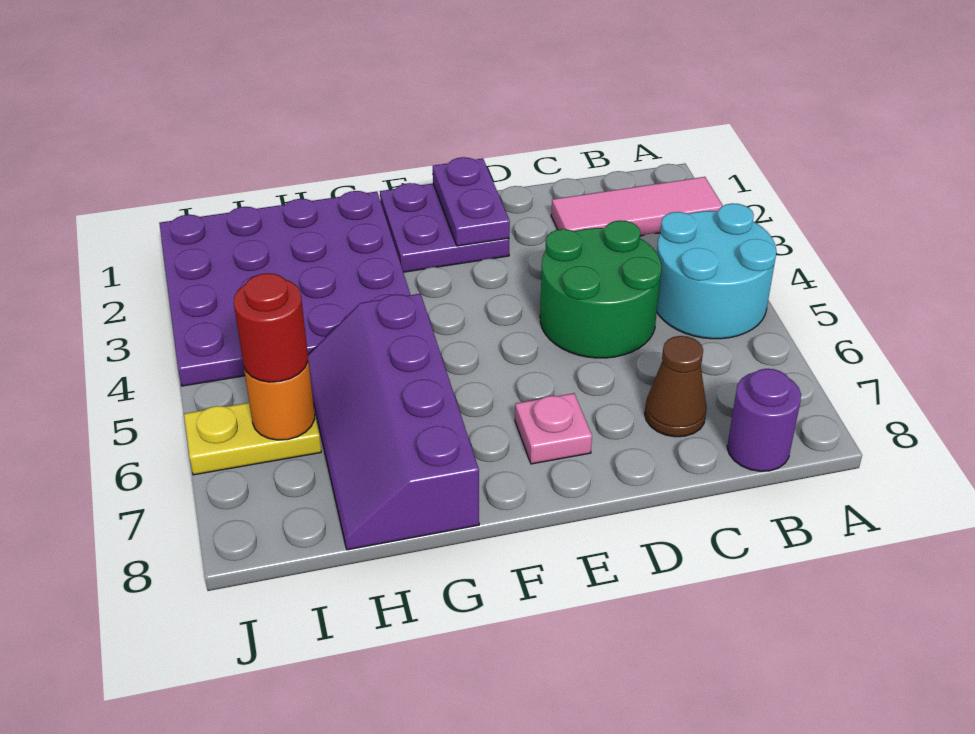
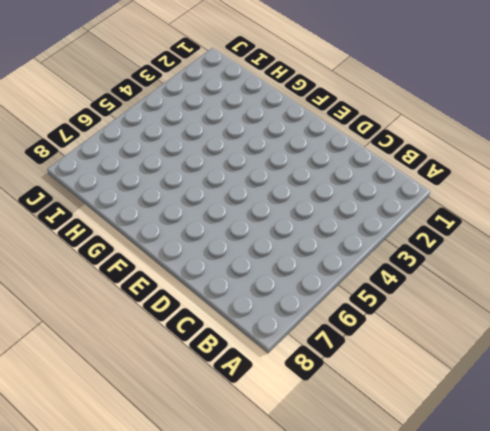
none -> pink tile A2:C2 level 1
none -> cyan round brick A4:B5 level 1
none -> purple round brick B8 level 1

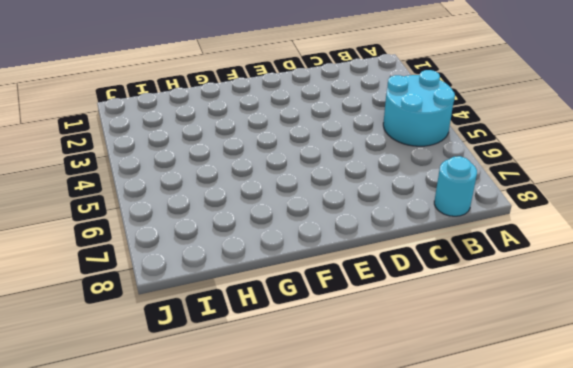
cyan round brick B8 level 1 -> purple round brick B8 level 1
none -> pink tile A2:C2 level 1
none -> green round brick C4:D5 level 1
none -> brown cone C7 level 1

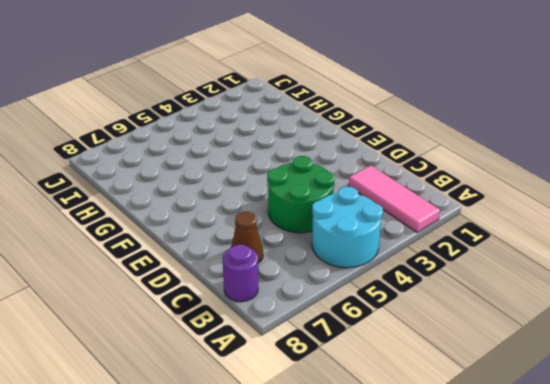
none -> purple plate E1:F2 level 1
none -> pink plate E7 level 1
none -> purple plate G1:J4 level 1

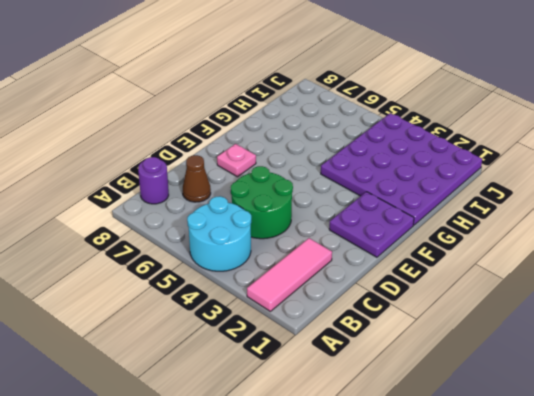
none -> purple slope G5:H8 level 1 top G
none -> yellow plate I6:J6 level 1
none -> purple plate E1:E2 level 2

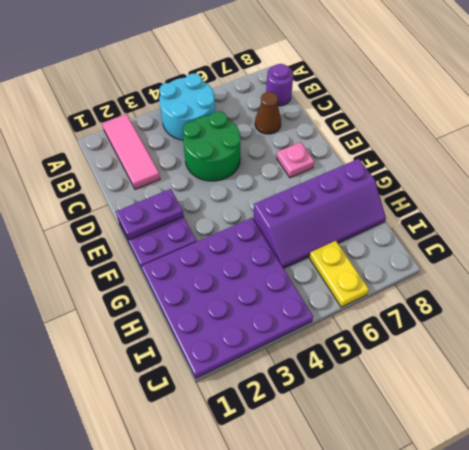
none -> orange round brick I6 level 2
none -> red round brick I6 level 3

